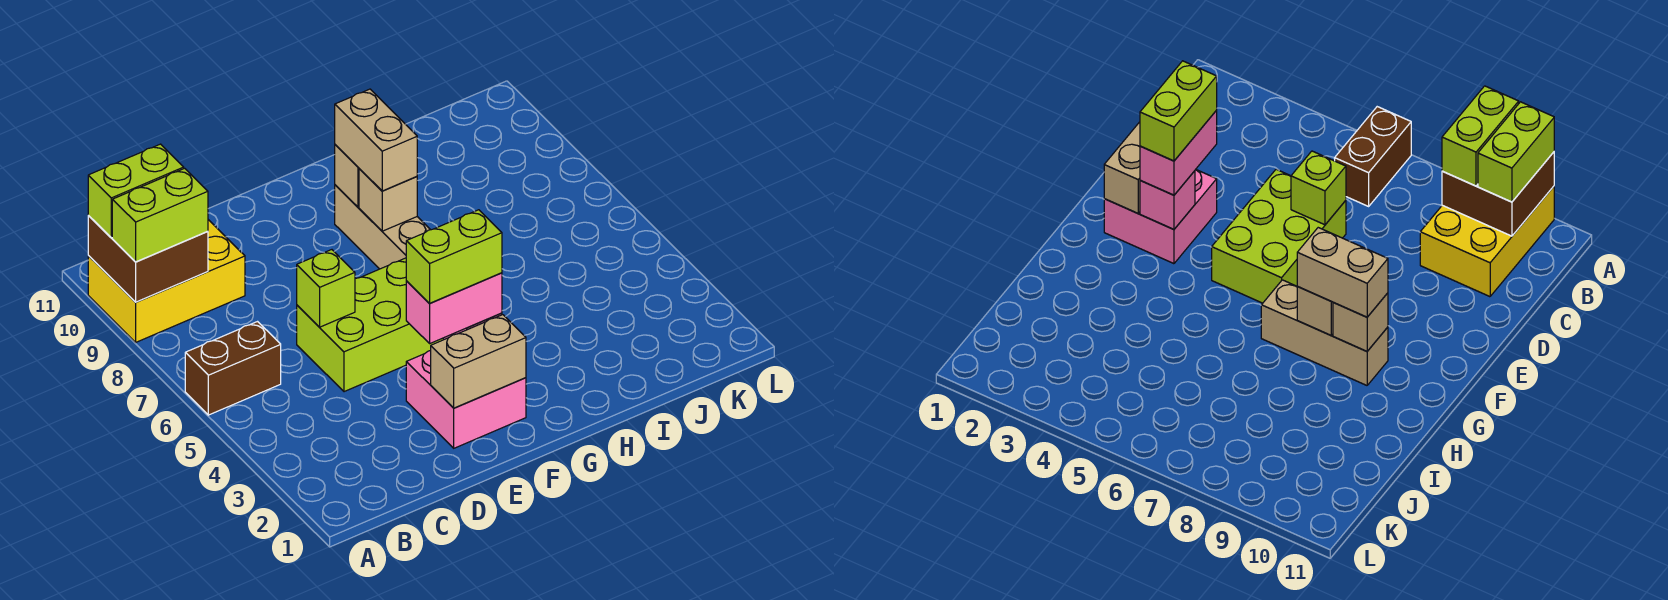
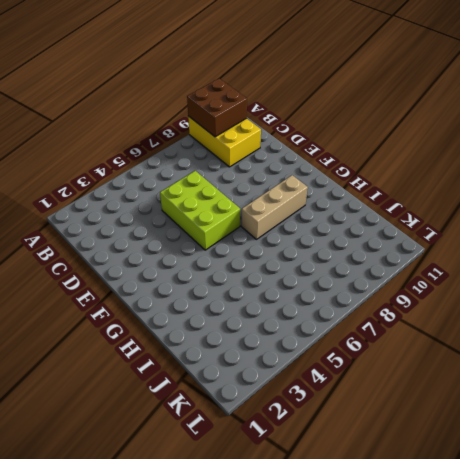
none -> brown brick A6:B6 level 1
none -> pink brick E2:F3 level 1
none -> lime brick D6 level 2

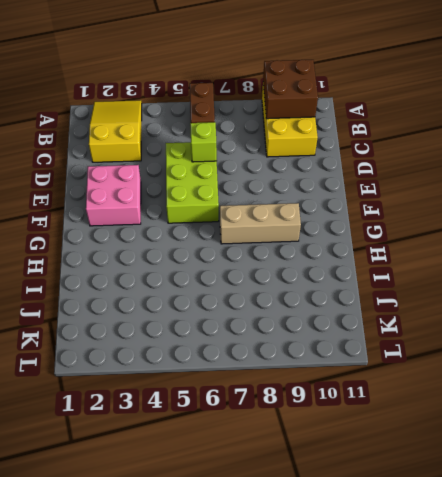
yellow slope A2:C3 level 1 top C -> none
none -> tan brick E2:F2 level 2
none -> pink brick F3 level 2
none -> tan brick G8 level 2

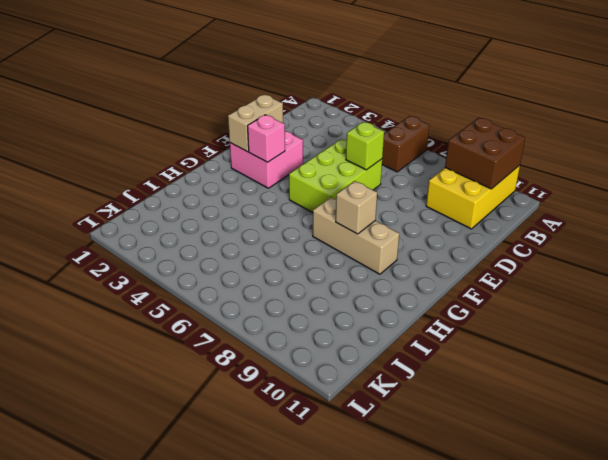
none -> tan brick G9 level 2
none -> lime brick A9:B9 level 3
none -> lime brick A10:B10 level 3

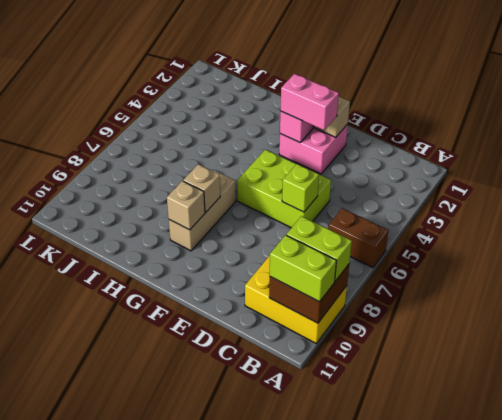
none -> tan brick G8:G9 level 3
none -> lime brick E3:F3 level 4

